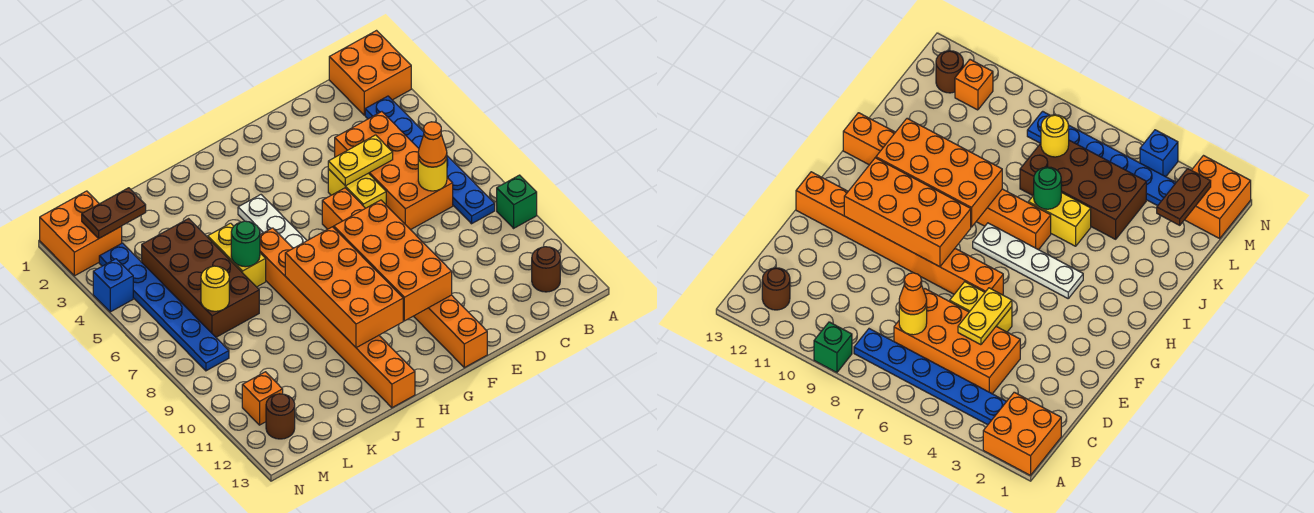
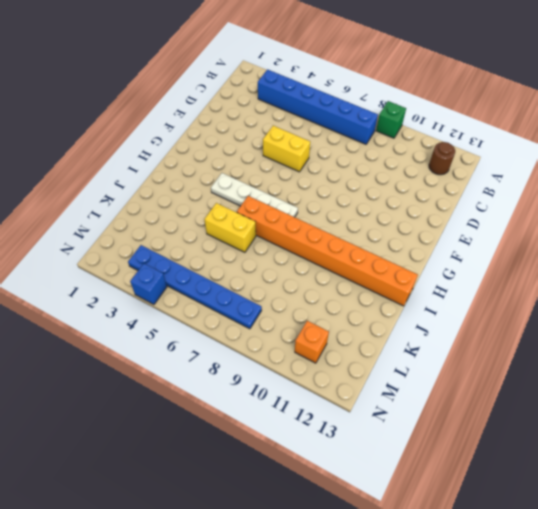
blue brick B3:B8 level 1 -> blue plate B3:B8 level 1
none -> orange brick A1:B2 level 1
none -> orange brick C4:D7 level 1
none -> orange brick F6:F13 level 1

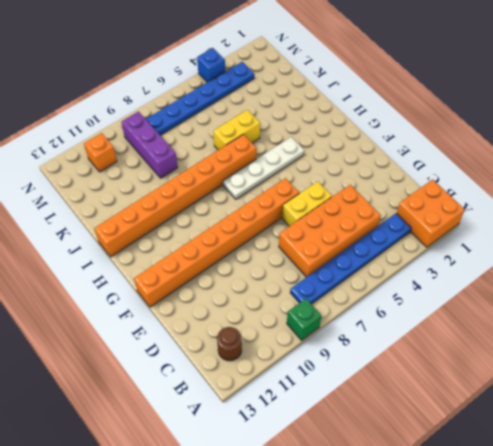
purple brick K9:M9 level 1 -> none
none -> brown brick K4:L7 level 1
none -> orange brick M1:N2 level 1
none -> brown round brick M12 level 1

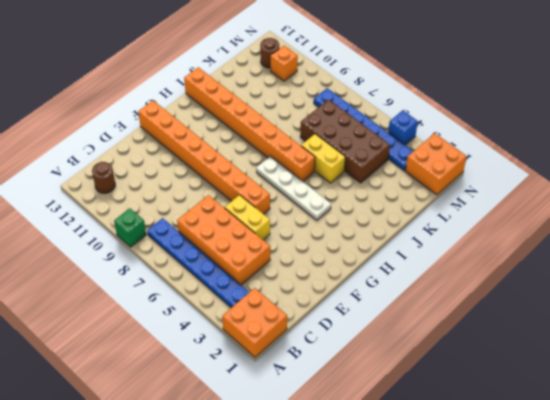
none -> yellow round brick C7 level 2
none -> yellow plate D5:E5 level 2
none -> orange brick F8:G11 level 2

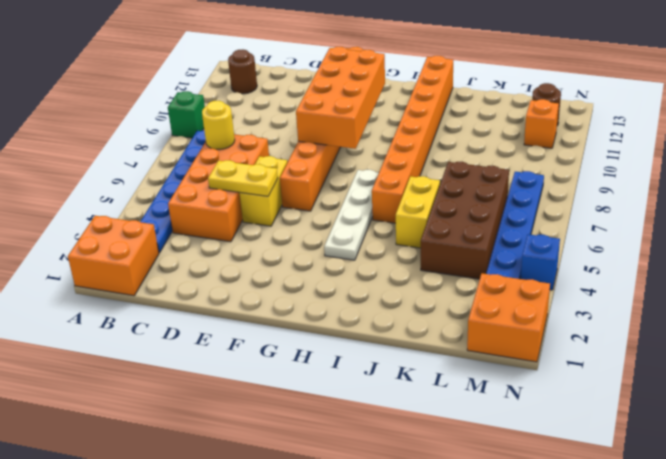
none -> orange brick H8:I11 level 2
none -> green round brick J6 level 2
none -> brown plate L2:M2 level 2

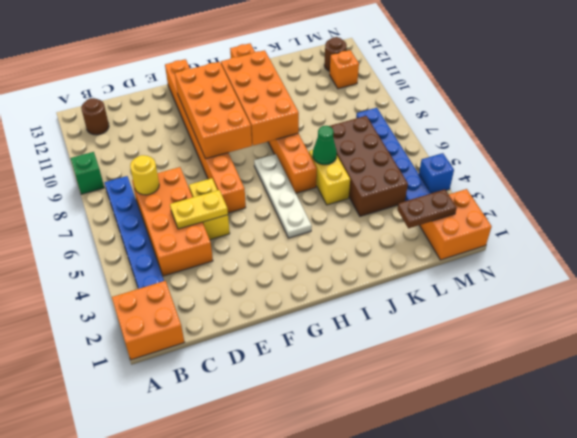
green cone J6 level 2 -> green round brick J6 level 2
none -> yellow round brick L7 level 2
none -> orange cone C7 level 3

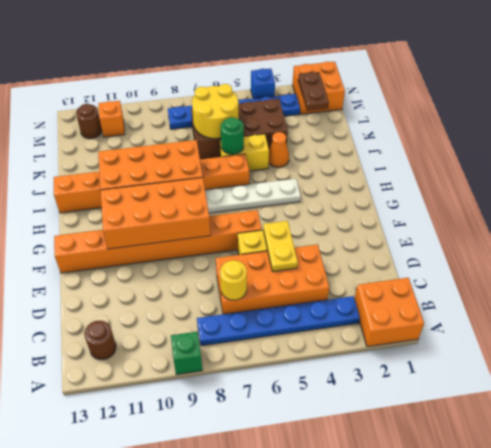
orange cone J4 level 1 -> orange cone C7 level 3
yellow round brick K6:L7 level 2 -> yellow round brick L7 level 2

